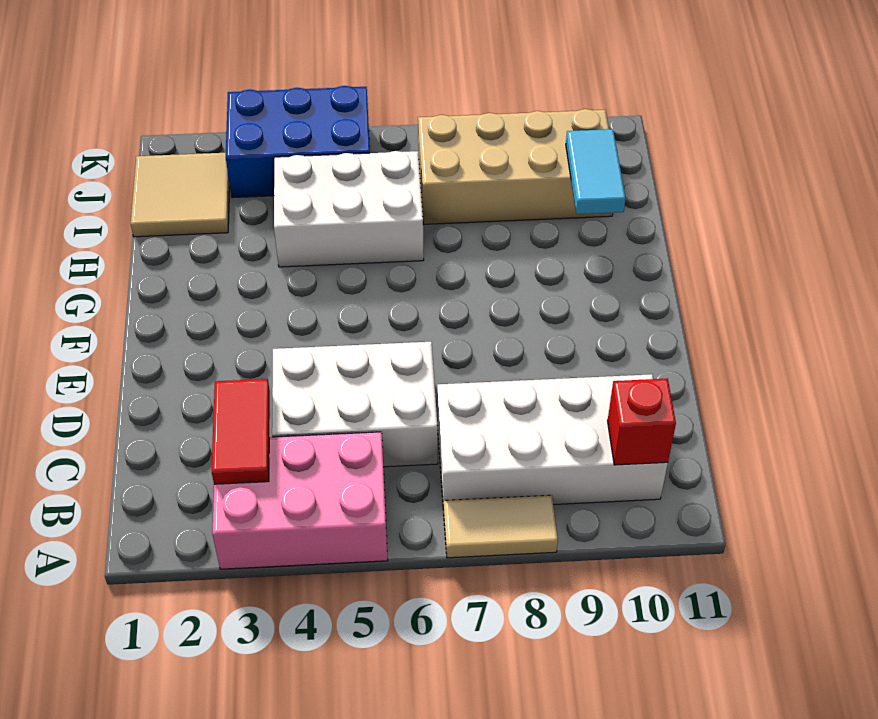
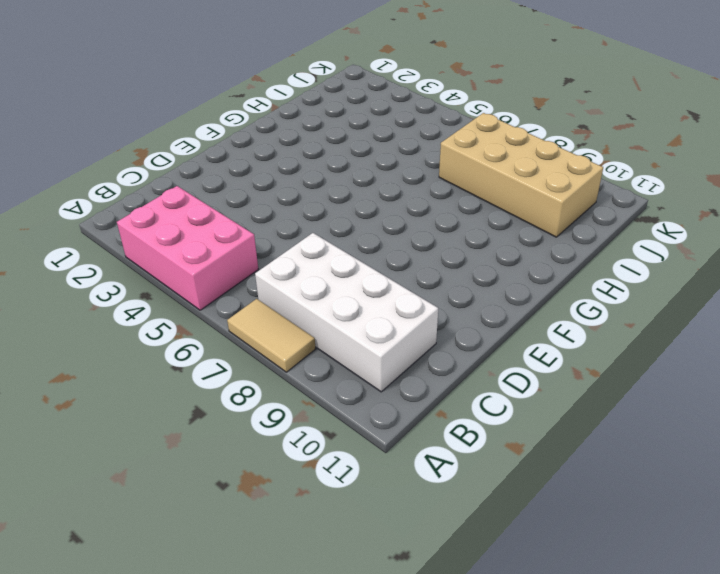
none -> white brick C4:D6 level 1
none -> white brick H4:I6 level 1

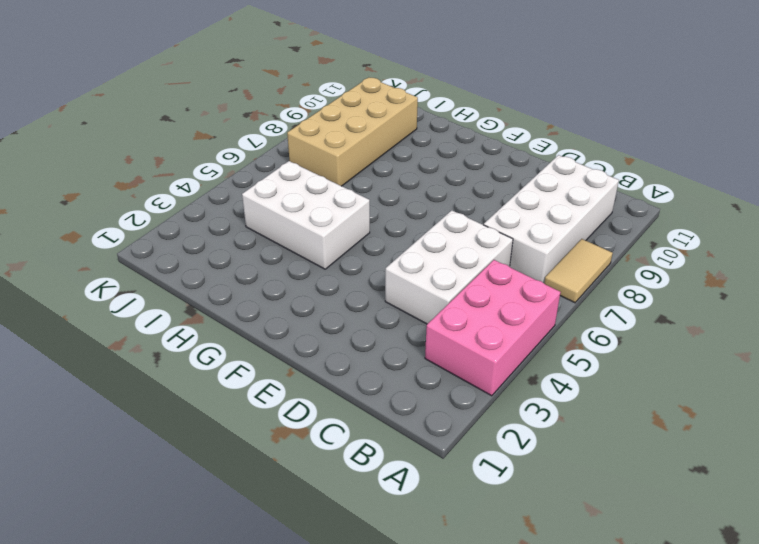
white brick G4:I5 level 1 -> white brick H4:I6 level 1
none -> tan tile I1:J2 level 1
none -> blue brick J3:K5 level 1

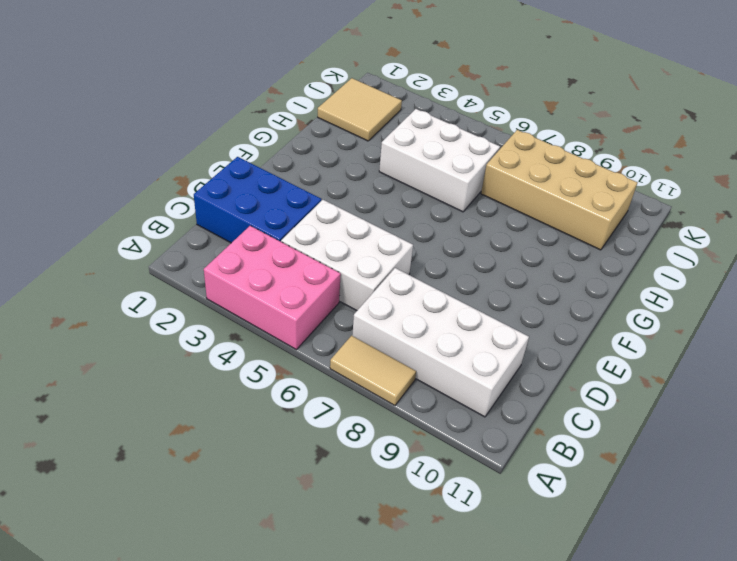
blue brick C1:D3 level 1 -> blue brick J3:K5 level 1
none -> red tile B3:C3 level 2
none -> red brick B10 level 2

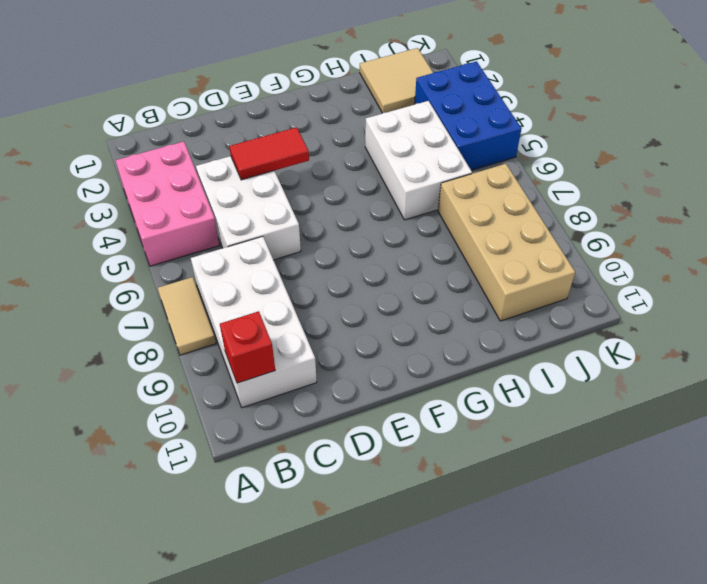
red tile D4:E4 level 2 -> red tile B3:C3 level 2
none -> cyan tile H10:I10 level 2

